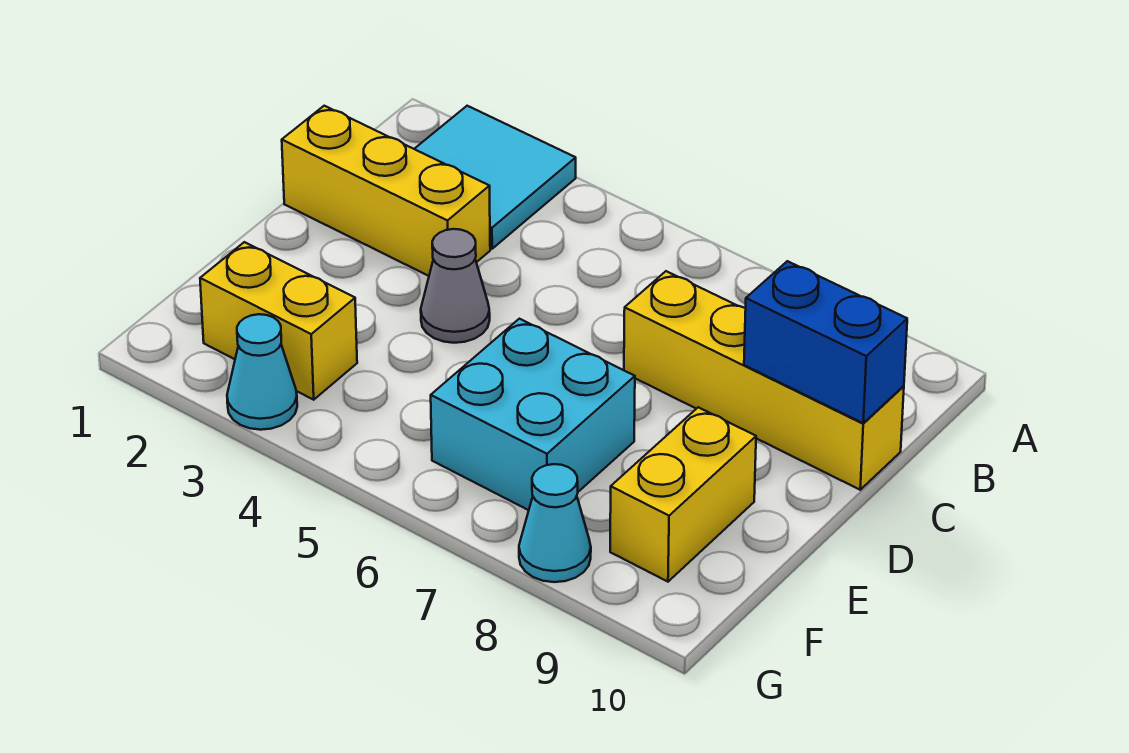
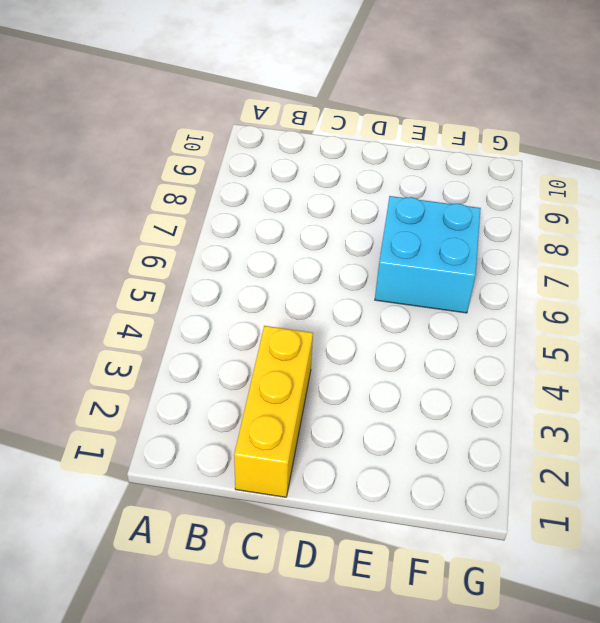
none -> cyan tile A2:B3 level 1
none -> yellow brick C7:C10 level 1

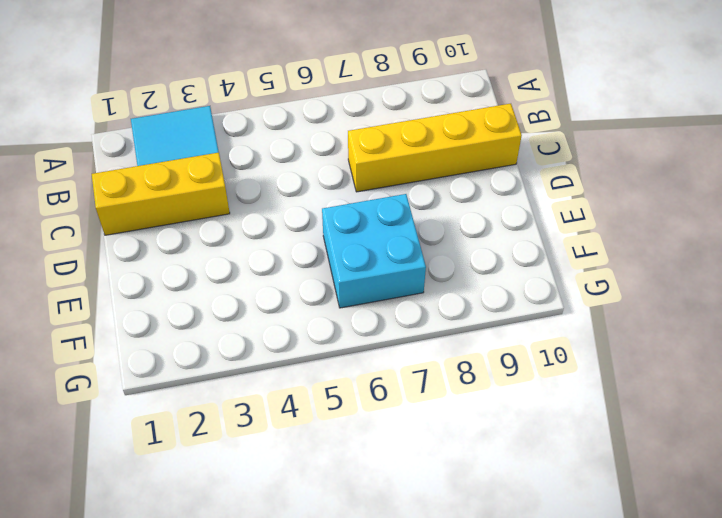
none -> grey cone D4 level 1
none -> yellow brick E9:F9 level 1

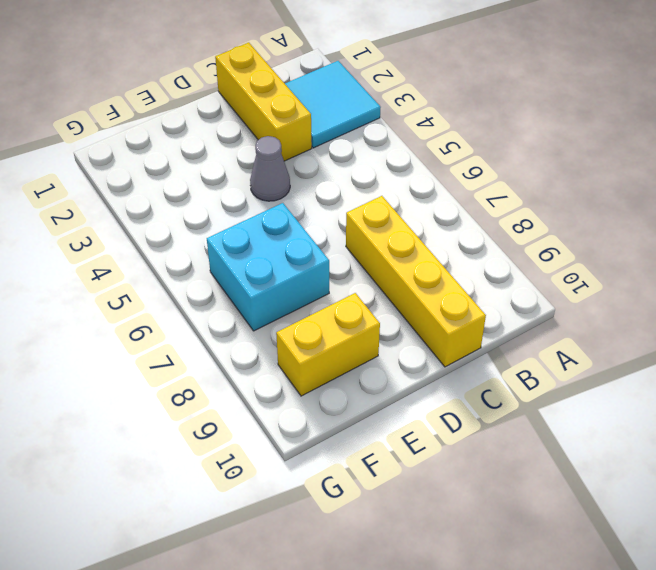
none -> yellow brick F2:F3 level 1
none -> cyan cone G3 level 1

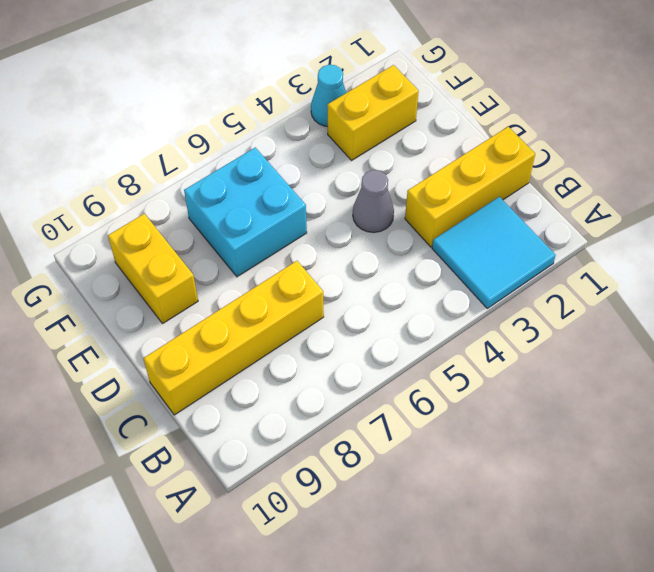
none -> cyan cone G8 level 1
none -> blue brick C9:C10 level 2

